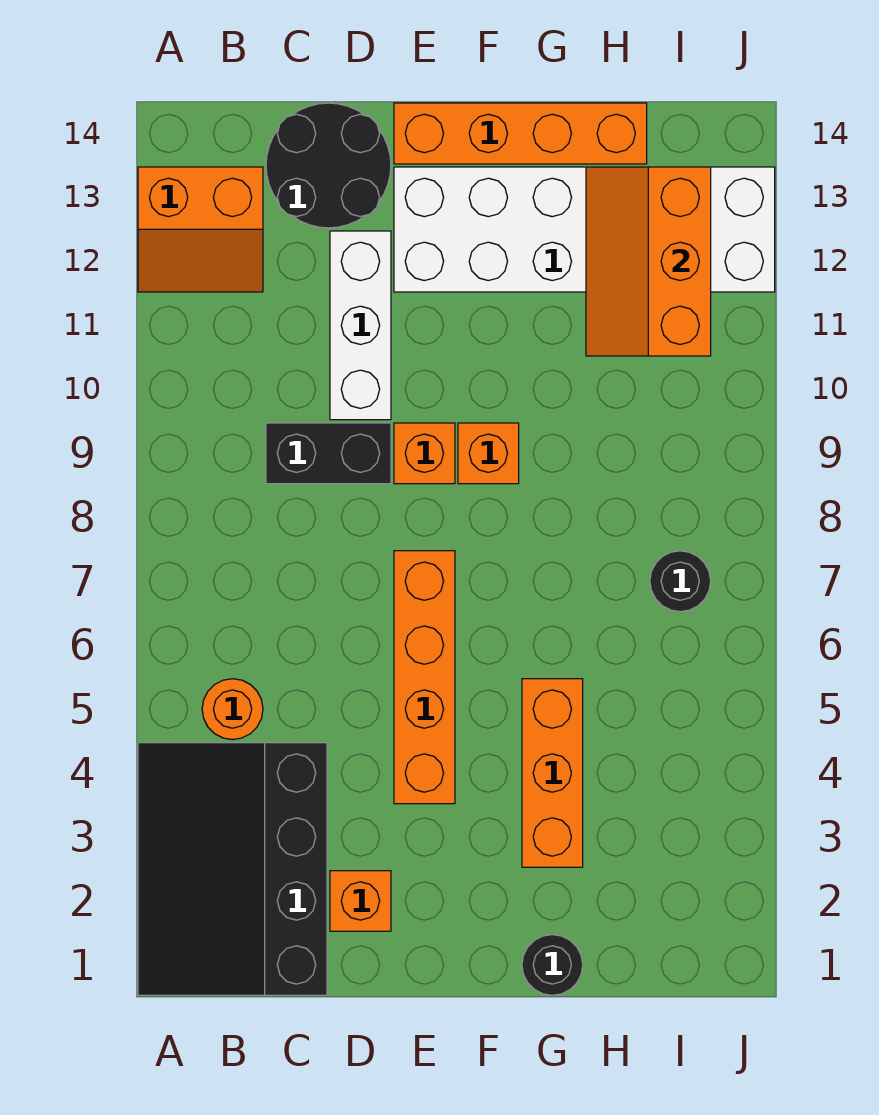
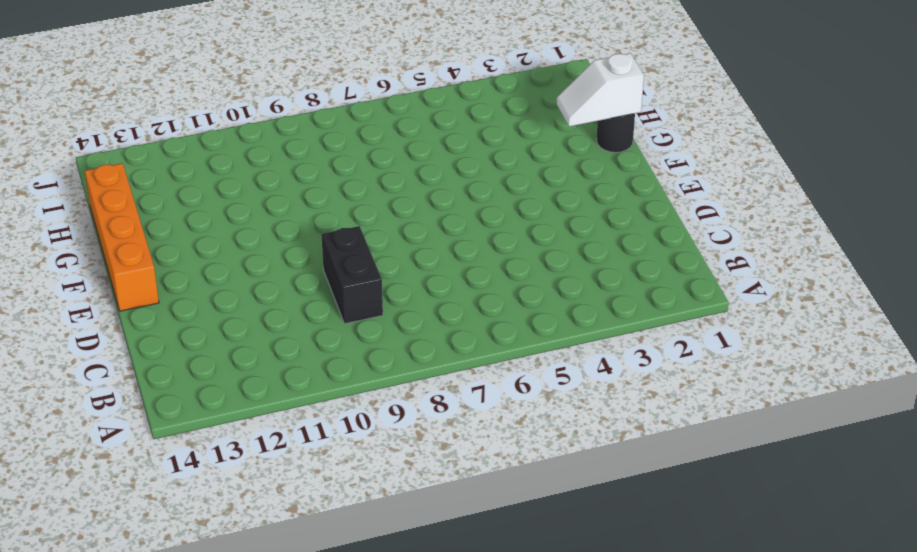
white slope G1:G2 level 2 top 1 -> none
none -> black slope A1:C4 level 1 top C
none -> orange slope A12:B13 level 1 top 13
none -> orange round brick B5 level 1

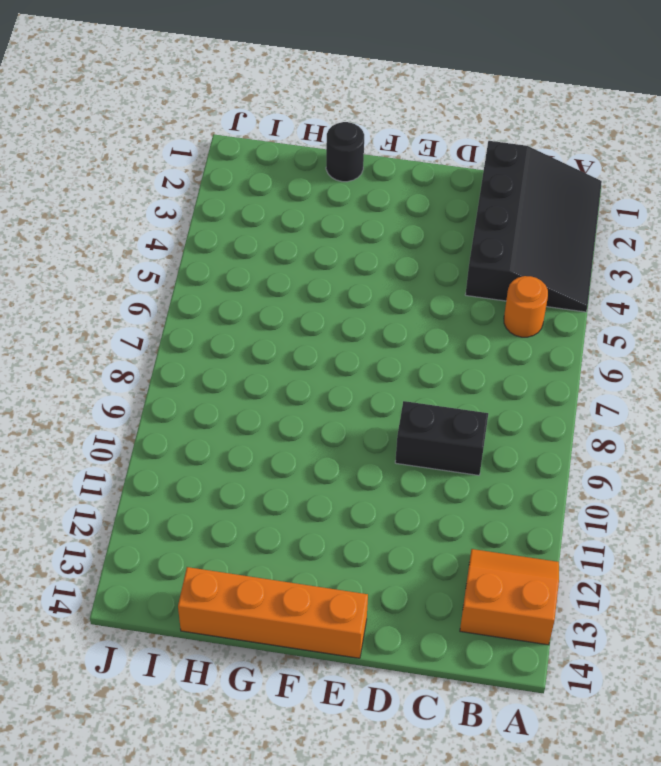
none -> black round brick C13:D14 level 1
none -> orange brick D2 level 1
none -> white brick D10:D12 level 1

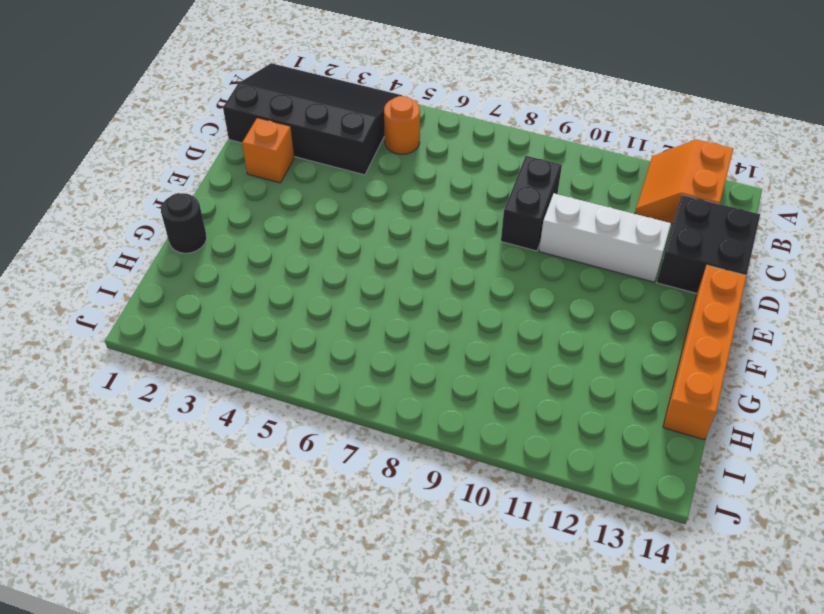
black brick C13:D14 level 1 -> black round brick C13:D14 level 1
none -> orange brick E4:E7 level 1
none -> orange brick E9 level 1
none -> white brick E12:J13 level 1

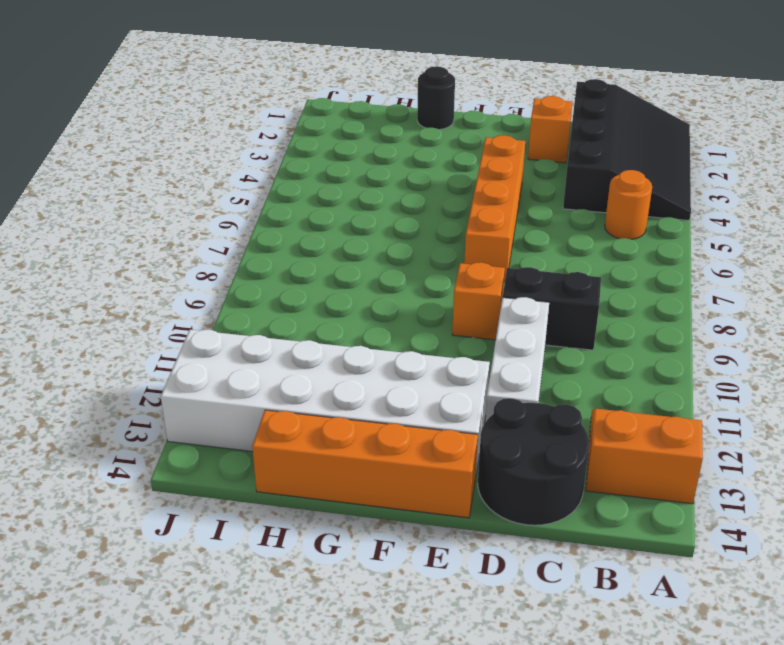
none -> orange brick F9 level 1
none -> orange brick G3:G5 level 1
none -> black round brick I7 level 1

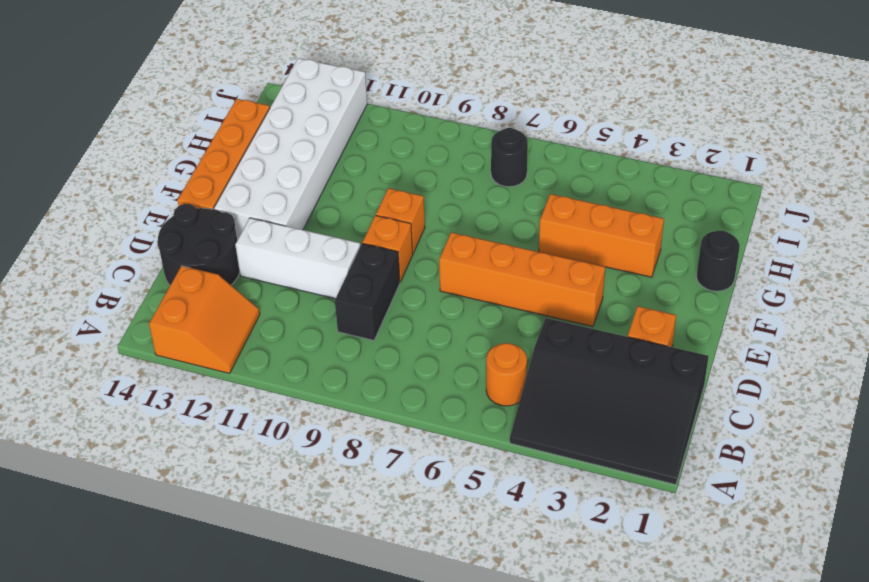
none -> orange slope H11:I13 level 2 top I

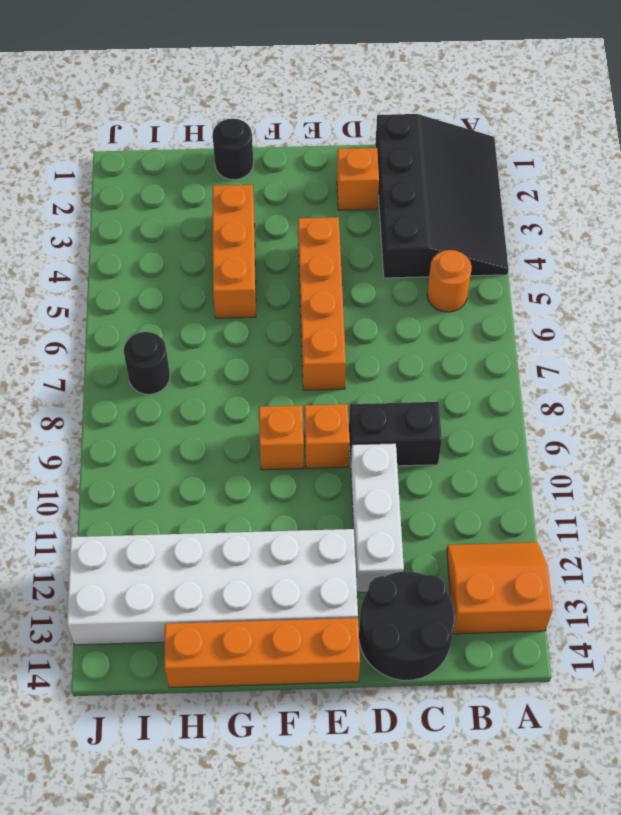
none -> orange slope H11:I13 level 2 top I

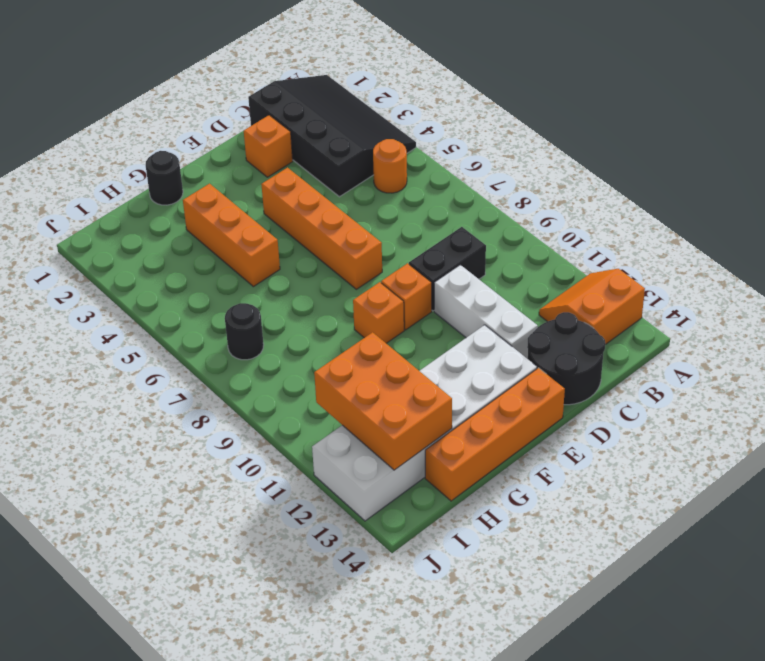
orange brick H11:I13 level 2 -> orange slope H11:I13 level 2 top I

